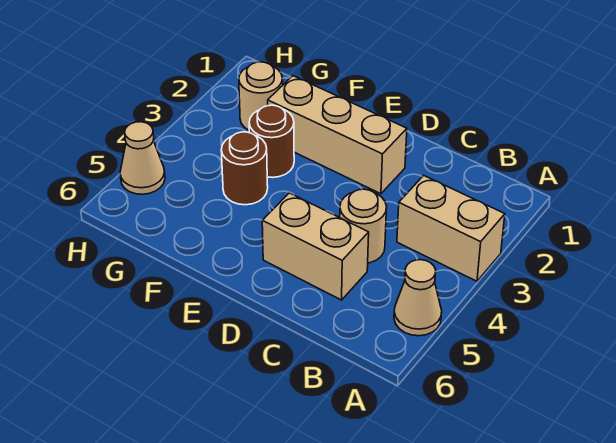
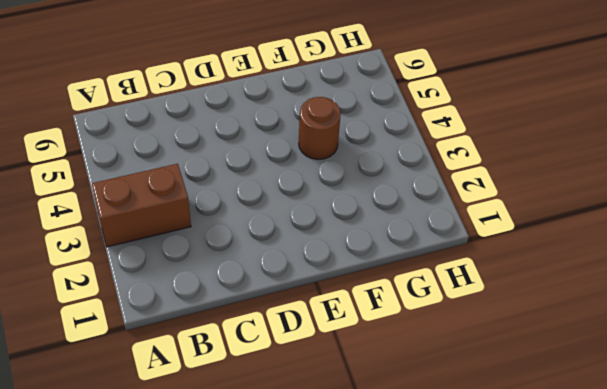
brown brick A3:B3 level 1 -> tan brick A3:B3 level 1
none -> tan cone A5 level 1
none -> tan round brick C4 level 1

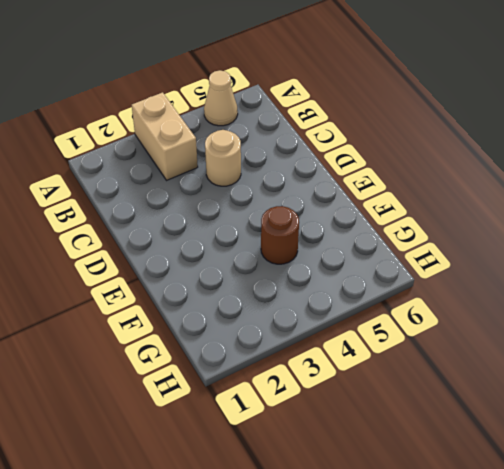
none -> tan brick C5:D5 level 1
none -> tan brick D2:F2 level 1

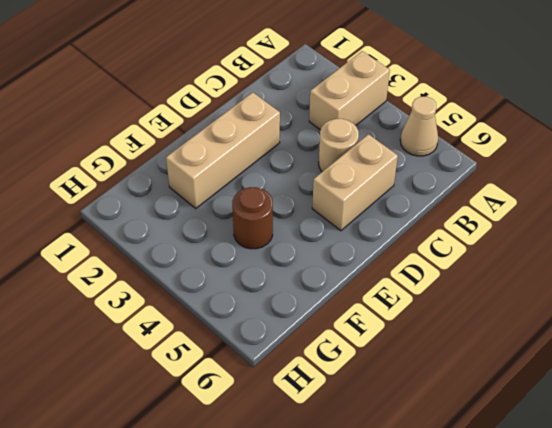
none -> brown round brick F3 level 1
none -> tan round brick G2 level 1

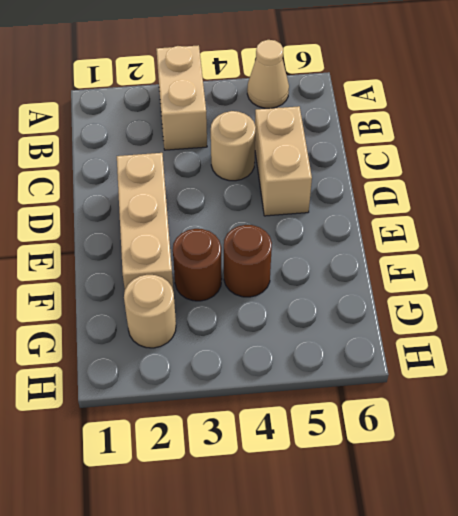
none -> tan cone H5 level 1

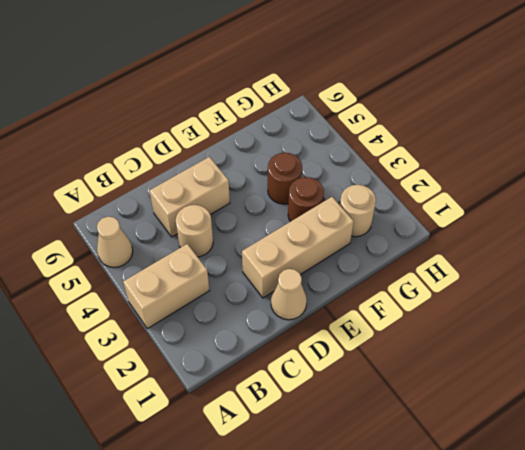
tan cone D1 level 1 -> tan cone H5 level 1

